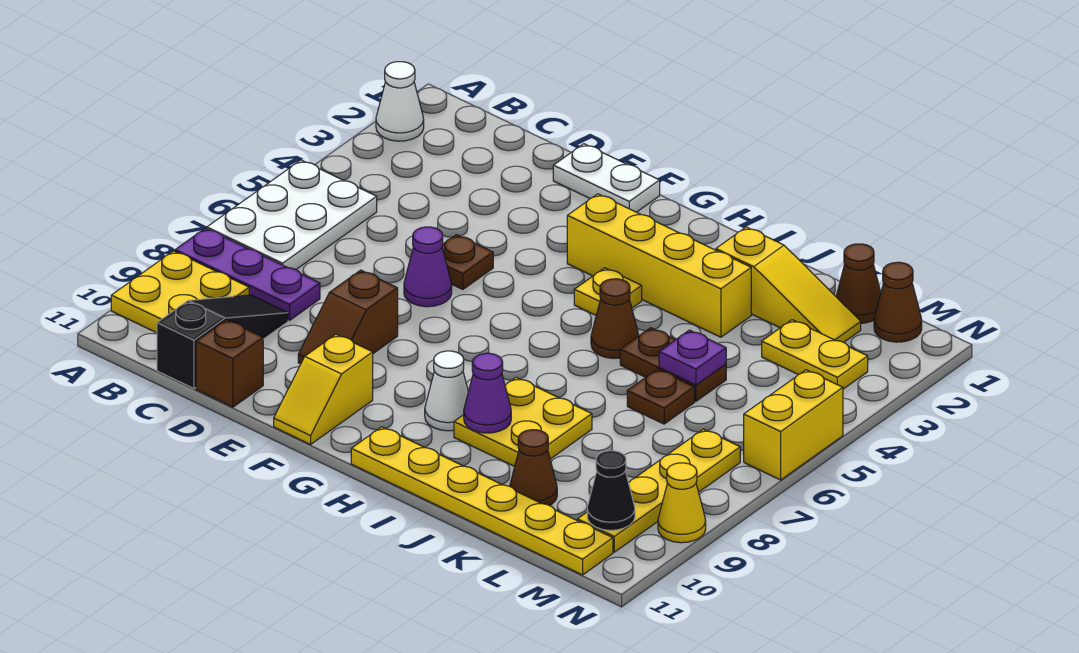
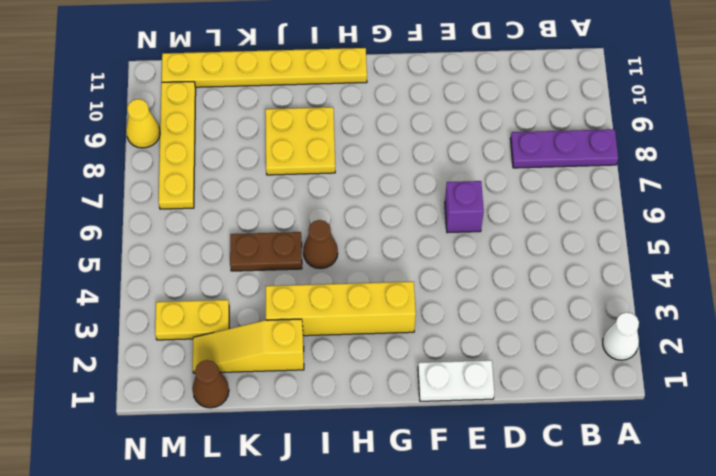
purple brick E6 level 1 -> purple cone E6 level 1
none -> white plate A5:B7 level 1
none -> yellow plate A9:B10 level 1
none -> black slope C9:C11 level 1 top 11
none -> brown brick D11 level 1

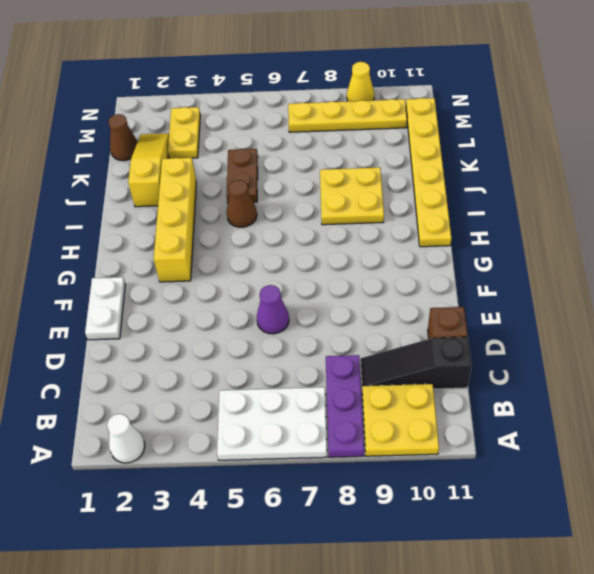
none -> brown plate E5 level 1
none -> brown slope E8:E9 level 1 top 8
none -> yellow slope F10:F11 level 1 top 10
none -> yellow plate H4 level 1

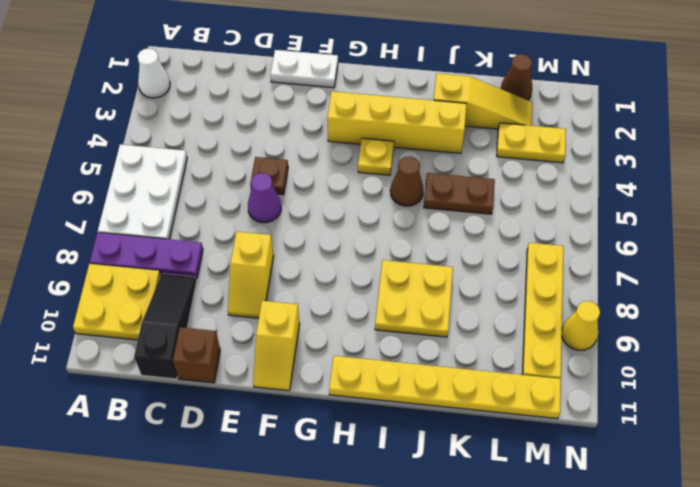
yellow slope E8:E9 level 1 top 8 -> brown slope E8:E9 level 1 top 8
none -> white cone H9 level 1
none -> brown plate K6 level 1
none -> brown cone K10 level 1
none -> brown cone M1 level 1

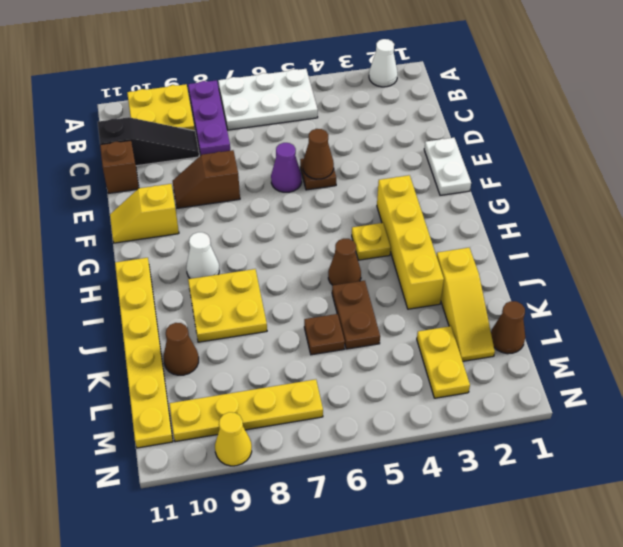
brown cone E5 level 2 -> brown cone M1 level 1
none -> yellow brick N5:N6 level 1
none -> purple cone I9 level 2
none -> purple plate K5 level 2
none -> black cone M10 level 2

